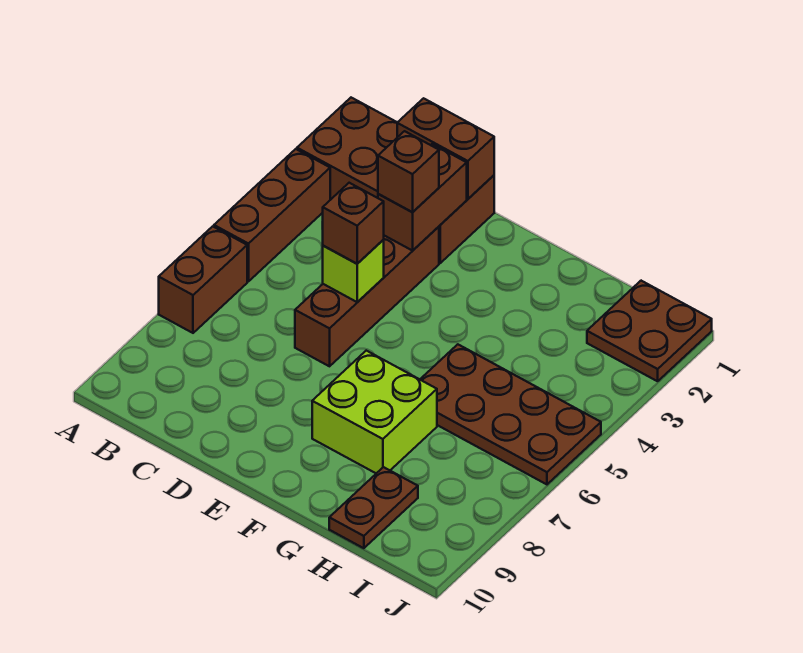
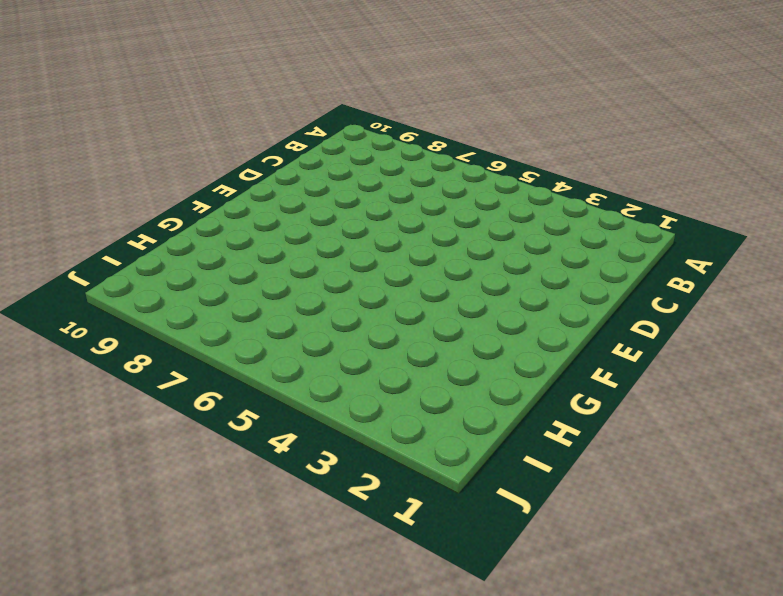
none -> brown brick A1:D2 level 1
none -> brown brick A3:A5 level 1
none -> brown brick A6:A7 level 1

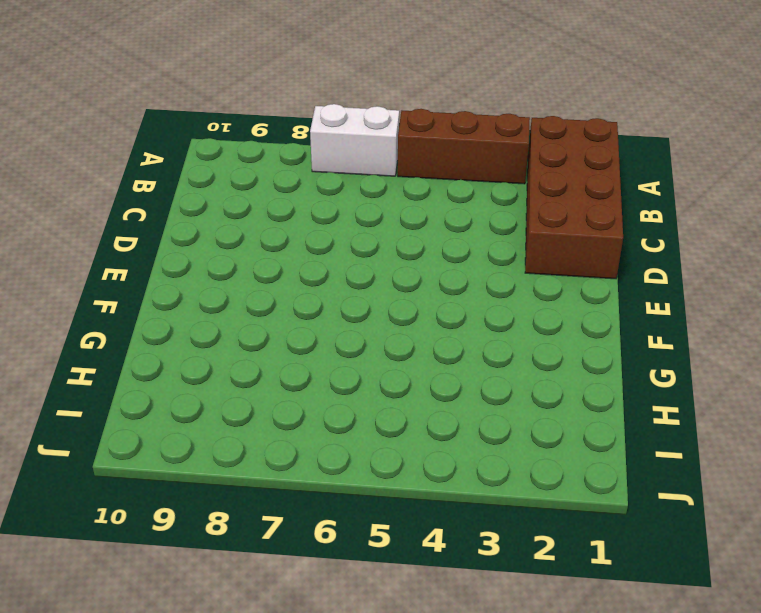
white brick A6:A7 level 1 -> brown brick A6:A7 level 1
none -> brown brick D3:D6 level 1
none -> lime brick F7:G8 level 1
none -> brown plate G5:J6 level 1

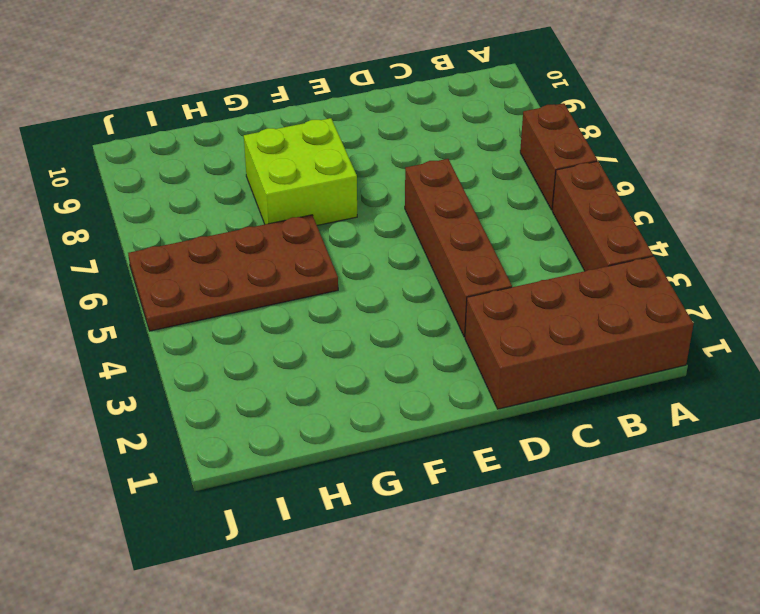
none -> brown plate H9:H10 level 1
none -> brown plate I1:J2 level 1
none -> brown brick C1:D1 level 2

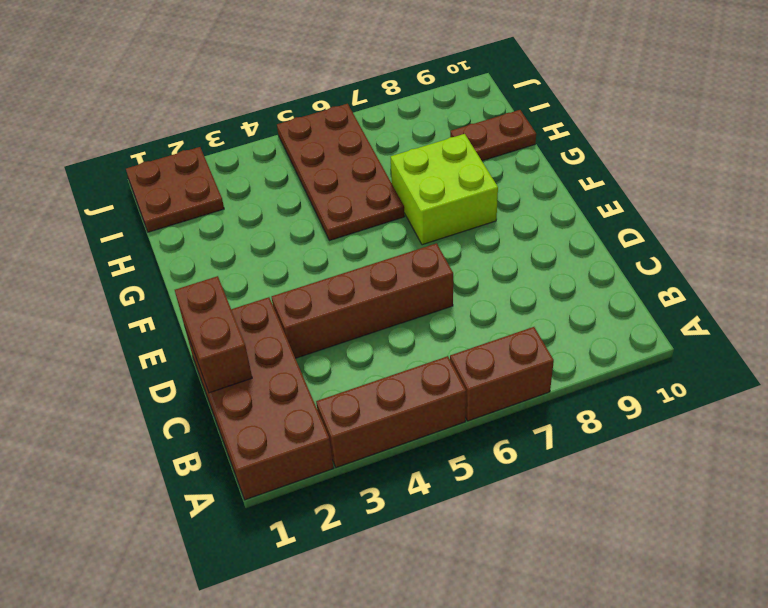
none -> brown brick D2:D3 level 2
none -> lime brick D5 level 2
none -> brown brick D3 level 3

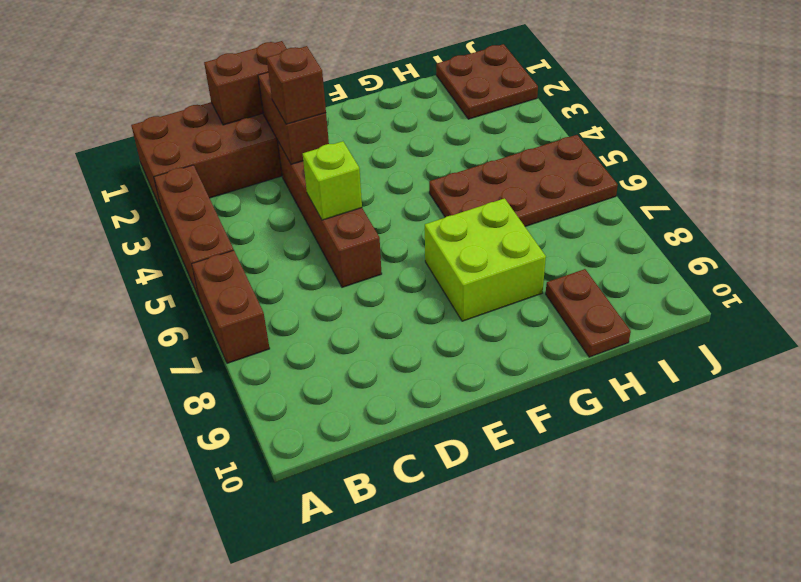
none -> brown brick D5 level 3

